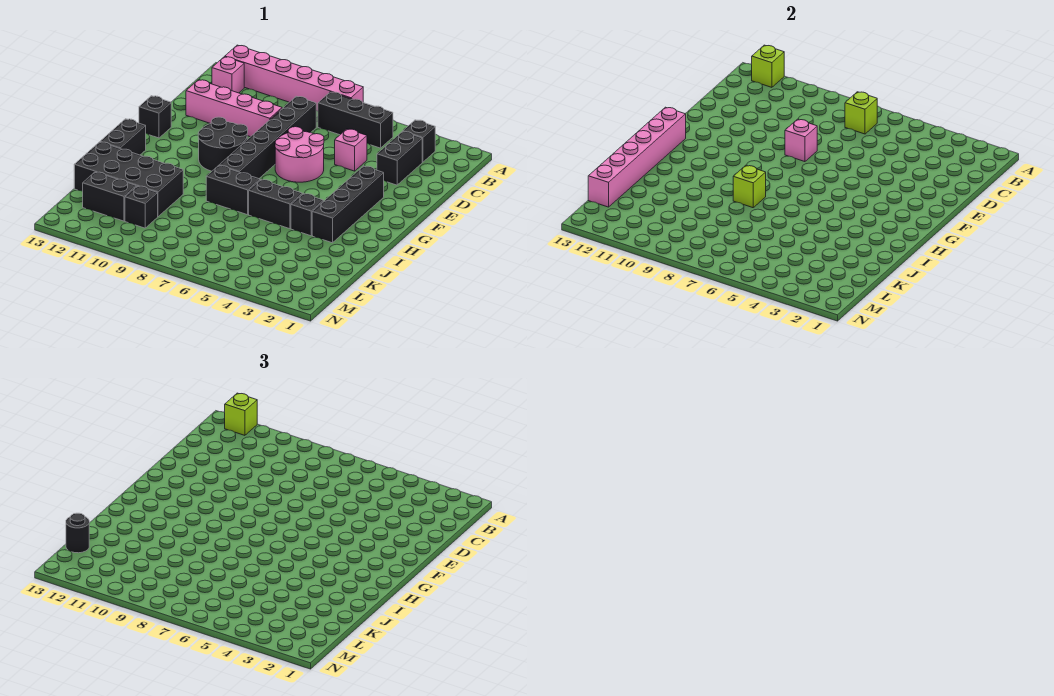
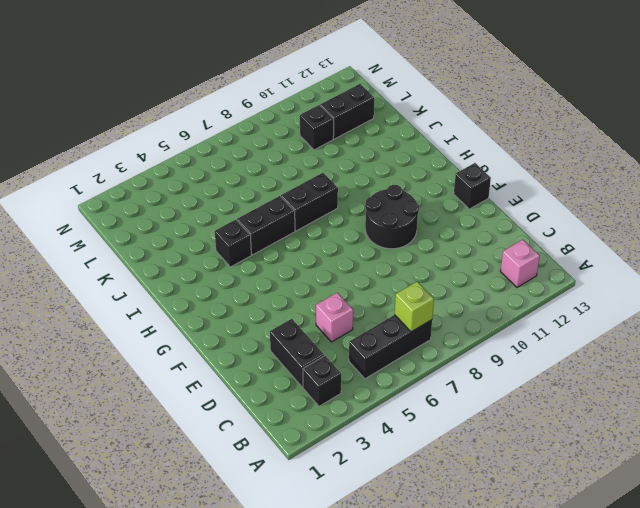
none -> pink brick A7:A12 level 1
none -> black brick C8:H8 level 1
none -> pink brick D9:D12 level 1

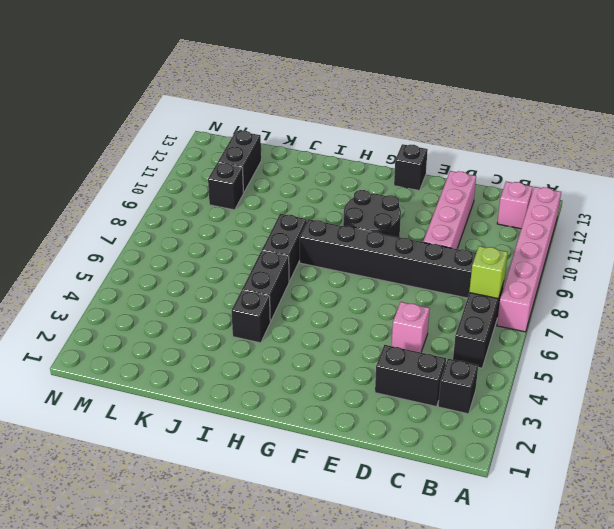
none -> pink round brick E6:F7 level 1
none -> black brick F3:I3 level 1
none -> black brick H13:I13 level 1

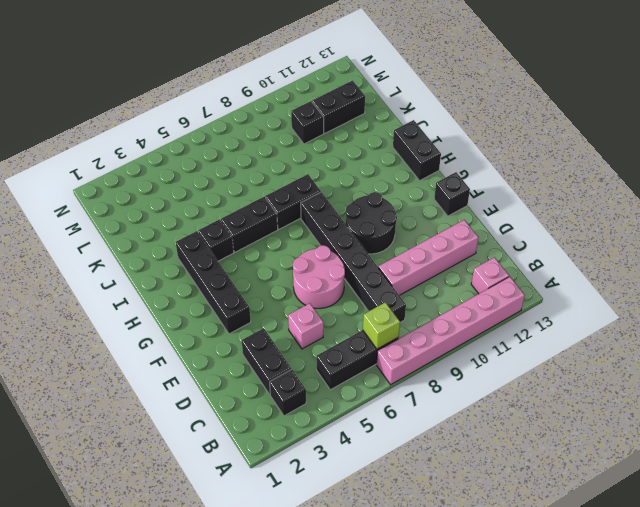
none -> black brick J10:K13 level 1
none -> lime brick A12 level 2
none -> pink brick E8 level 2

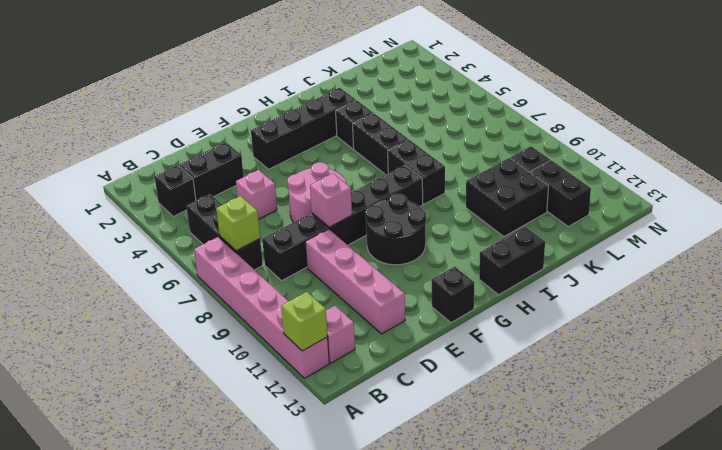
black brick J10:K11 level 1 -> black brick J10:K13 level 1
none -> pink brick G13:L13 level 2
none -> lime brick I8 level 2
none -> lime brick A12 level 3

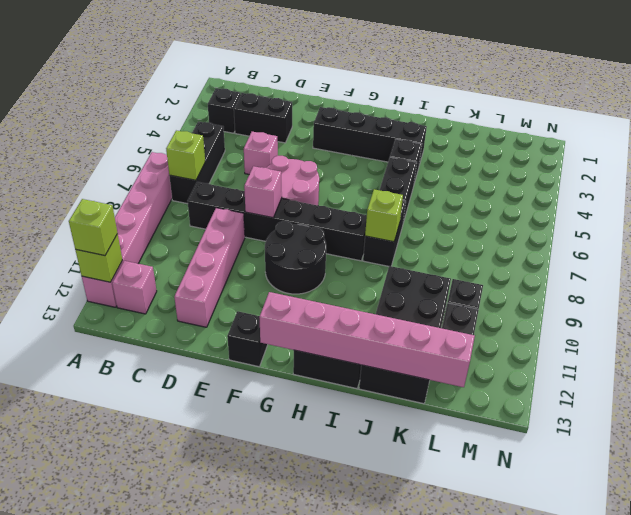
none -> black round brick L13 level 3

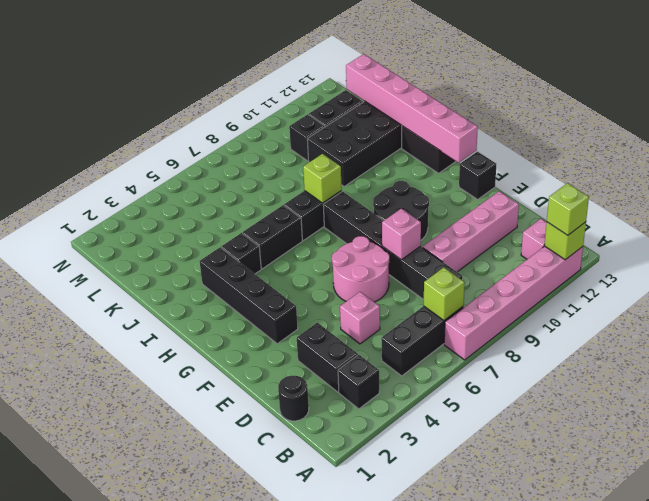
black round brick C1 level 1 -> black round brick L13 level 3

